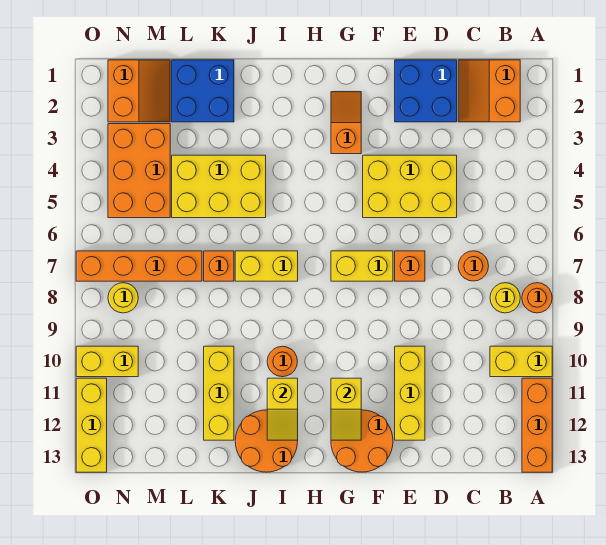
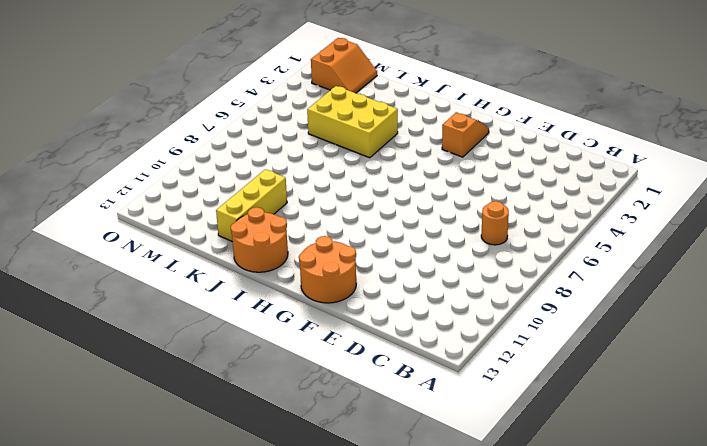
none -> orange round brick A8 level 1
none -> yellow brick A10:B10 level 1
none -> orange brick A11:A13 level 1

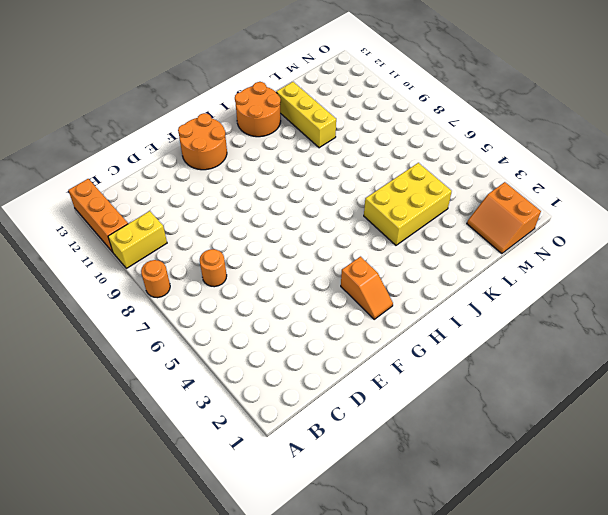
none -> orange slope B1:C2 level 1 top B
none -> yellow round brick B8 level 1
none -> blue brick D1:E2 level 1

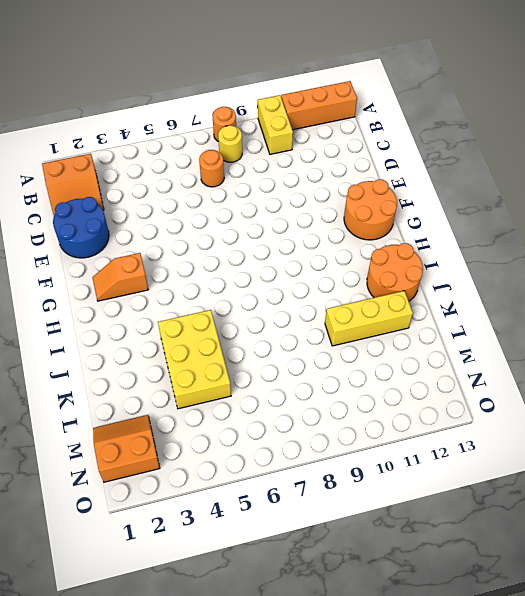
blue round brick D1:E2 level 1 -> blue brick D1:E2 level 1
none -> yellow brick D4:F5 level 1
none -> orange brick E7 level 1
none -> yellow brick E10:E12 level 1

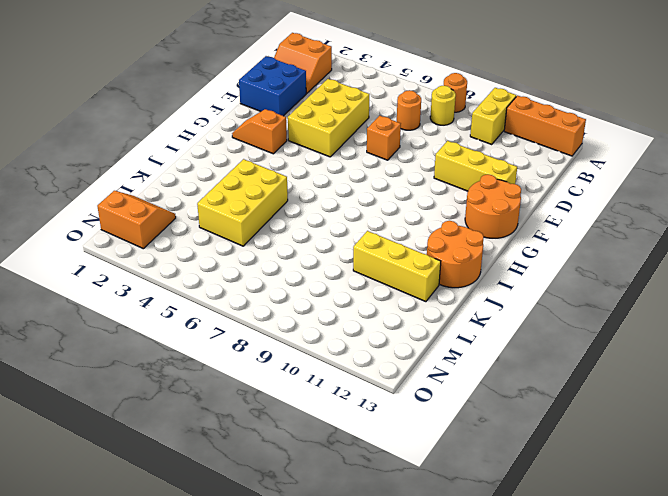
none -> yellow brick F7:G7 level 1
none -> yellow brick I7:J7 level 1
none -> orange round brick I10 level 1

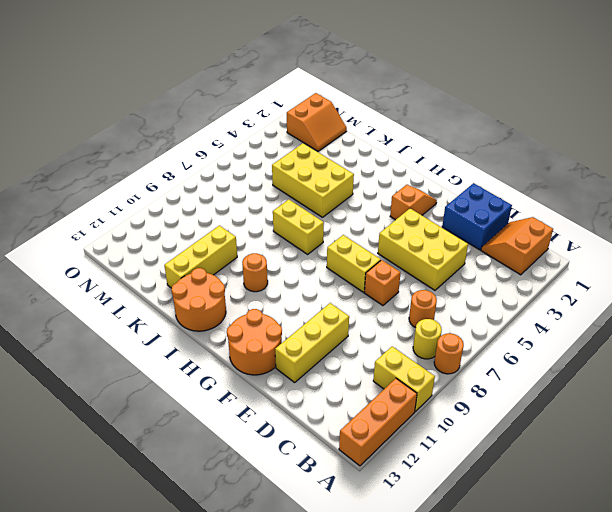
none -> blue brick K1:L2 level 1
none -> orange brick K7 level 1
none -> orange brick L7:O7 level 1

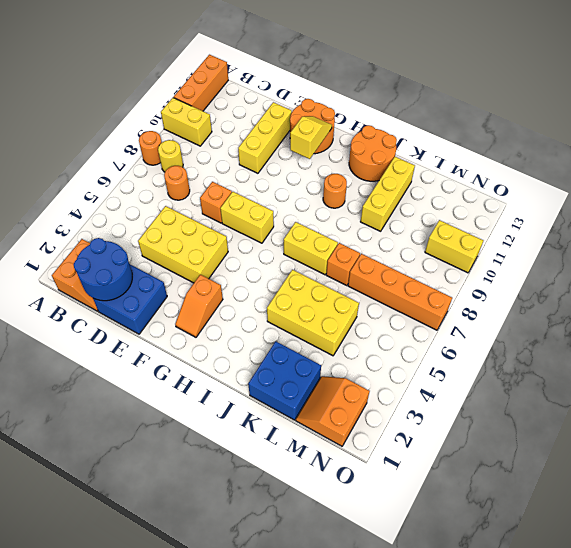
blue round brick C1:D2 level 2 -> none
none -> orange brick M3:N5 level 1
none -> yellow round brick N8 level 1
none -> yellow brick O11:O13 level 1

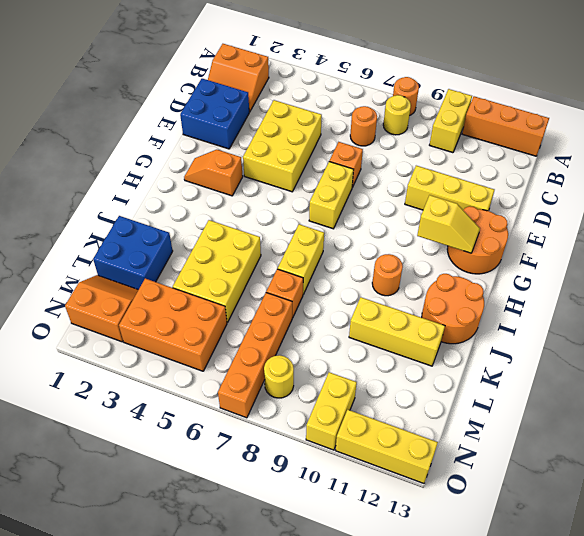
none -> yellow slope I11:I12 level 2 top 11

